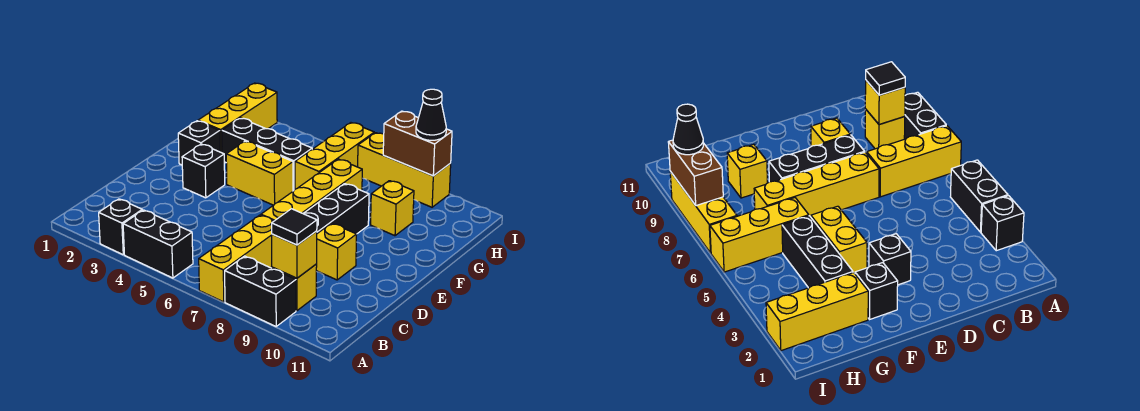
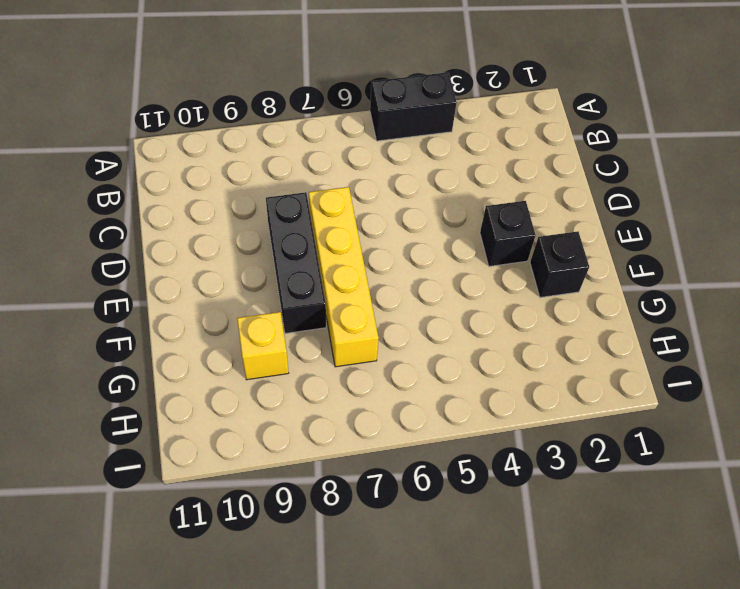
none -> black brick A3 level 1
none -> yellow brick A7:C7 level 1
none -> black brick A8:A9 level 1

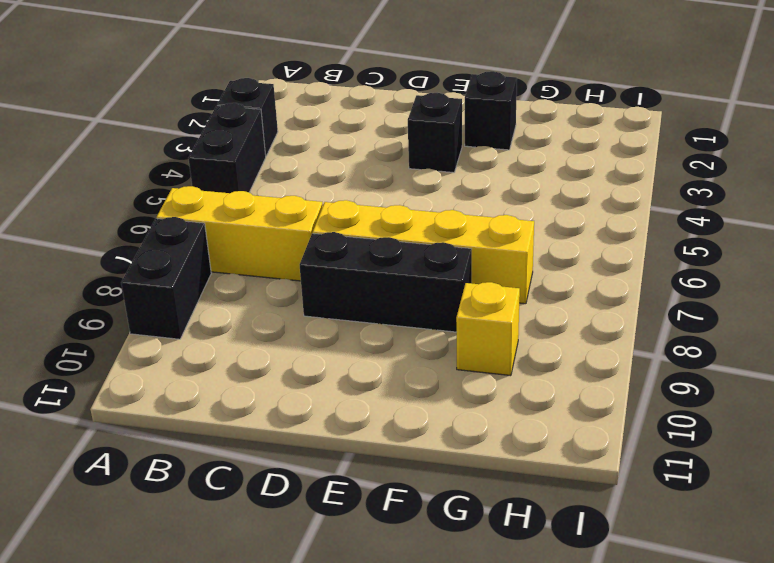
none -> yellow brick B9 level 1
none -> yellow brick D9 level 1
none -> yellow brick F4:F5 level 1

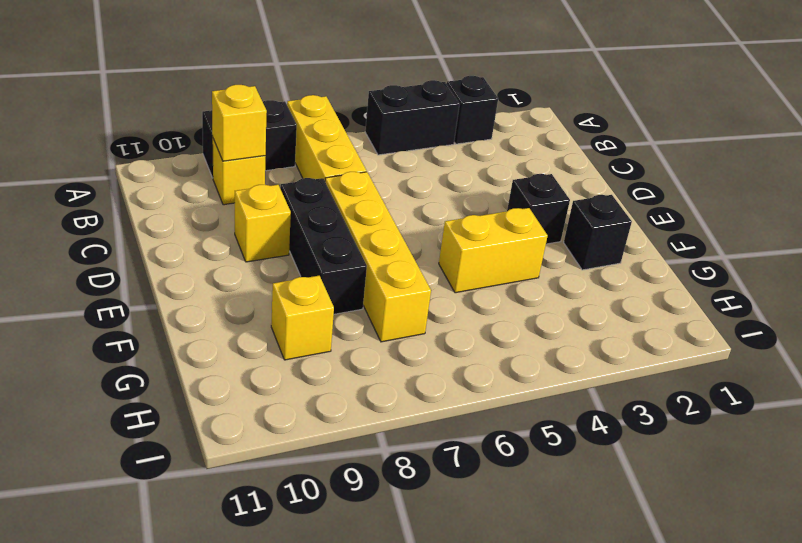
none -> yellow brick G2:I2 level 1
none -> black brick G3:G5 level 1
none -> yellow brick G6:I6 level 1

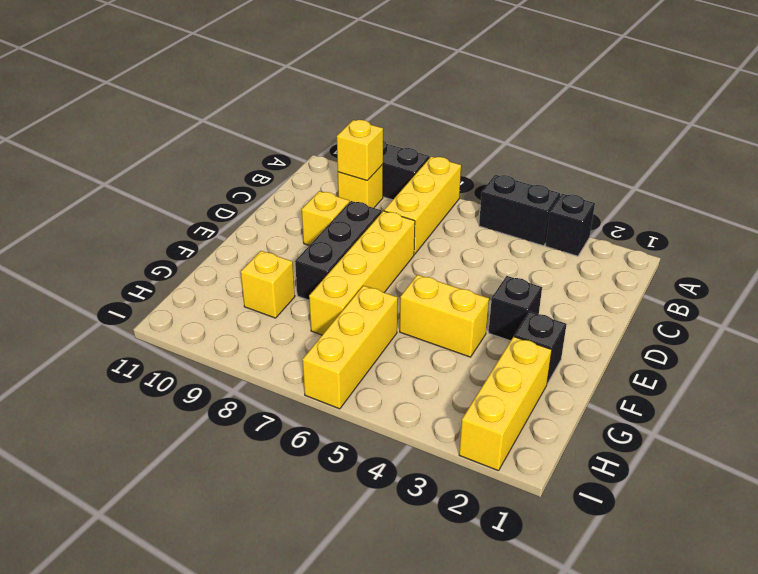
none -> black brick G3:G5 level 1
none -> yellow brick I7:I9 level 1
none -> brown brick I8:I9 level 2

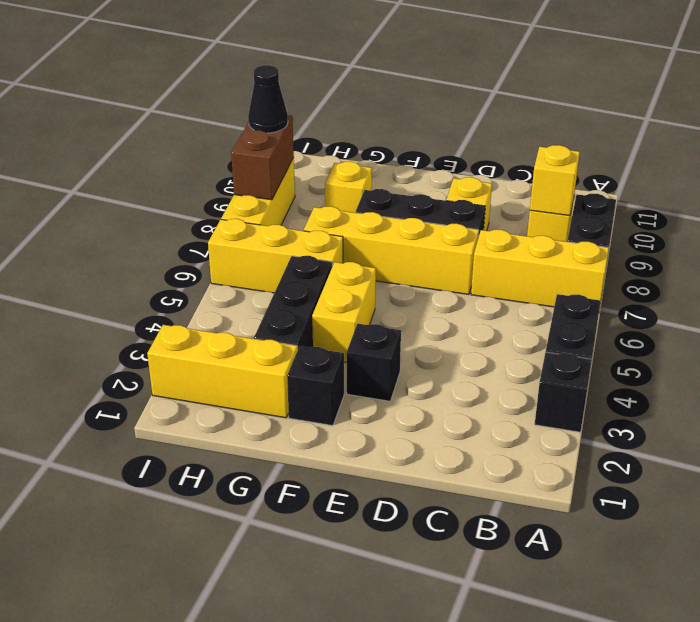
none -> black tile B9 level 3

